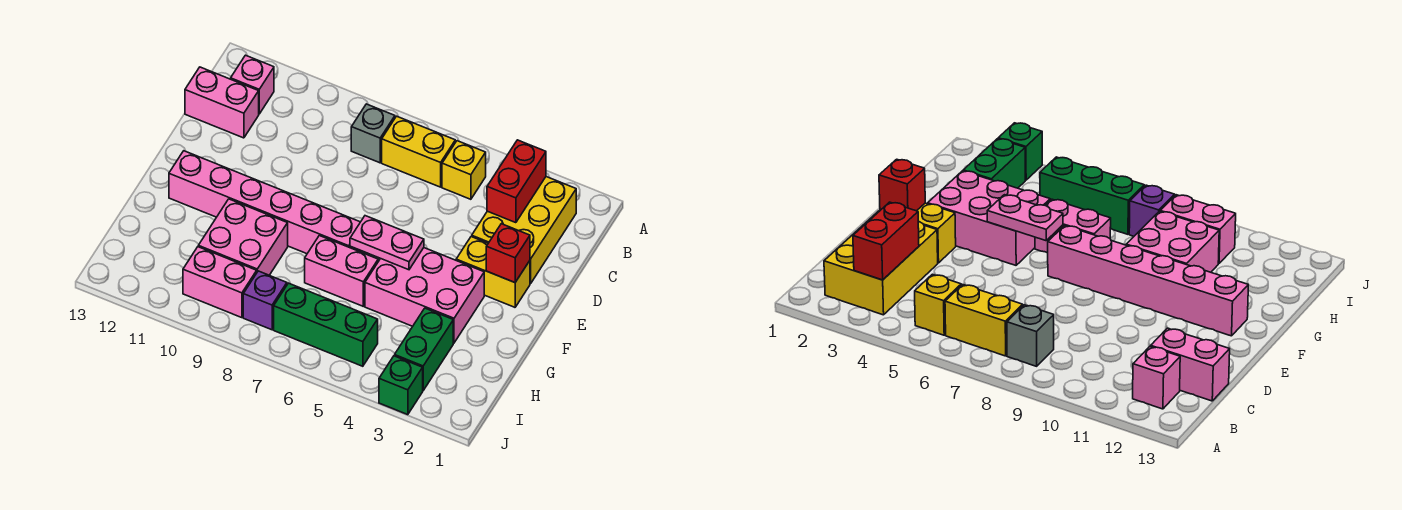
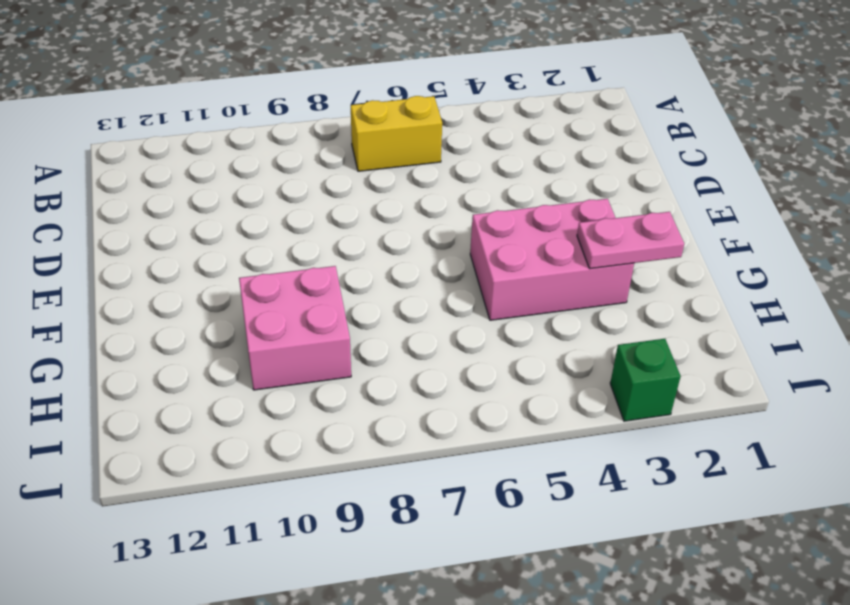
pink plate G2:G3 level 2 -> pink plate F5:F6 level 2
none -> yellow brick B2:D3 level 1
none -> yellow brick B5 level 1
none -> grey brick B8 level 1

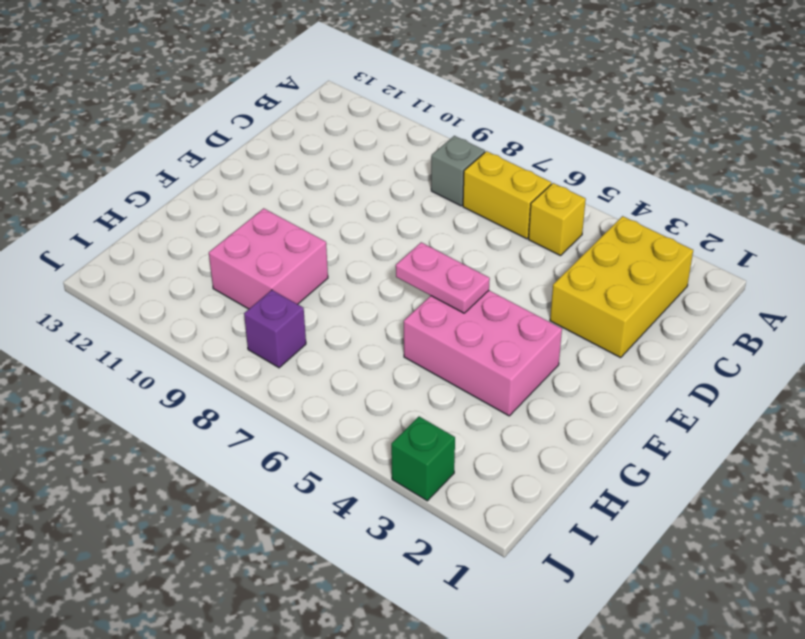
none -> pink brick B12 level 1
none -> pink brick C12:C13 level 1
none -> yellow brick E2:E3 level 1

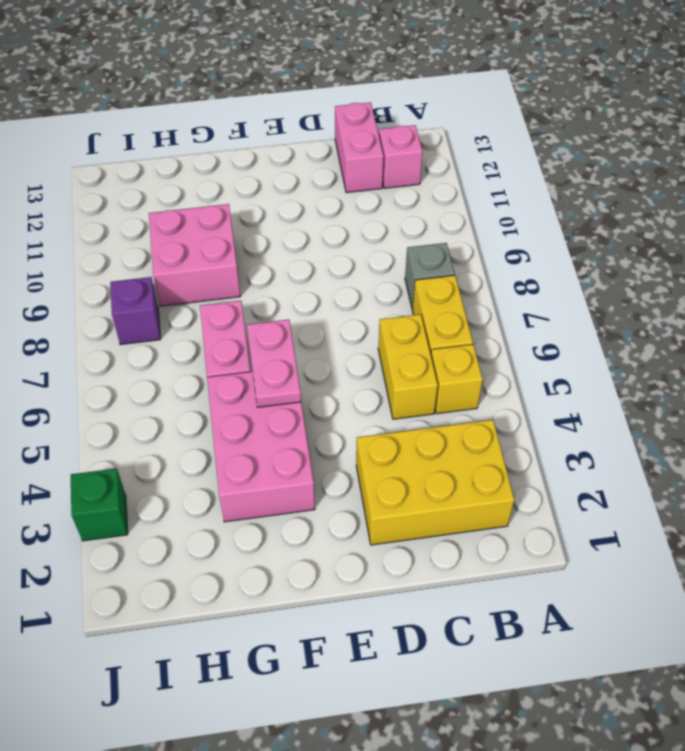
yellow brick C5:C6 level 1 -> yellow brick E2:E3 level 1
none -> pink brick F7:F12 level 1
none -> green brick H3:I3 level 1
none -> green brick I5:I7 level 1

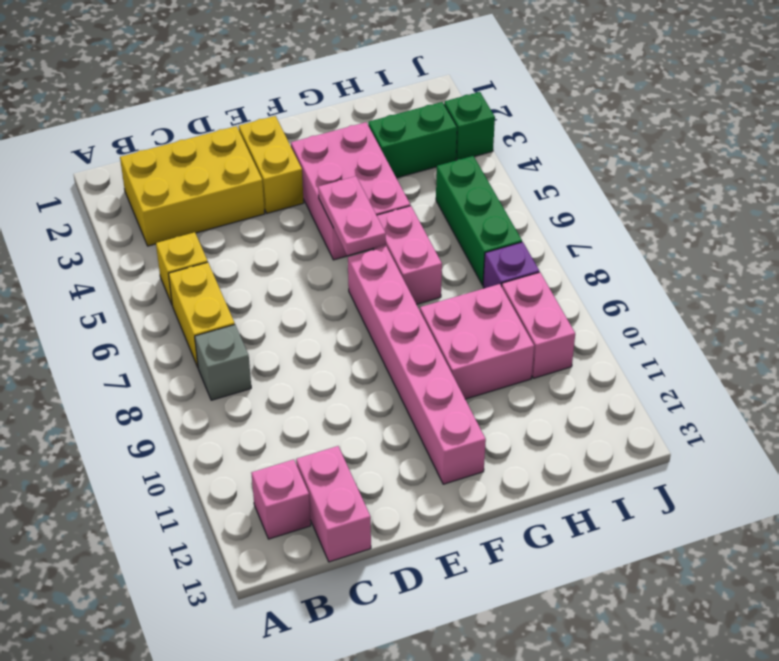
none -> red brick B3:C3 level 2
none -> red brick E2 level 2

